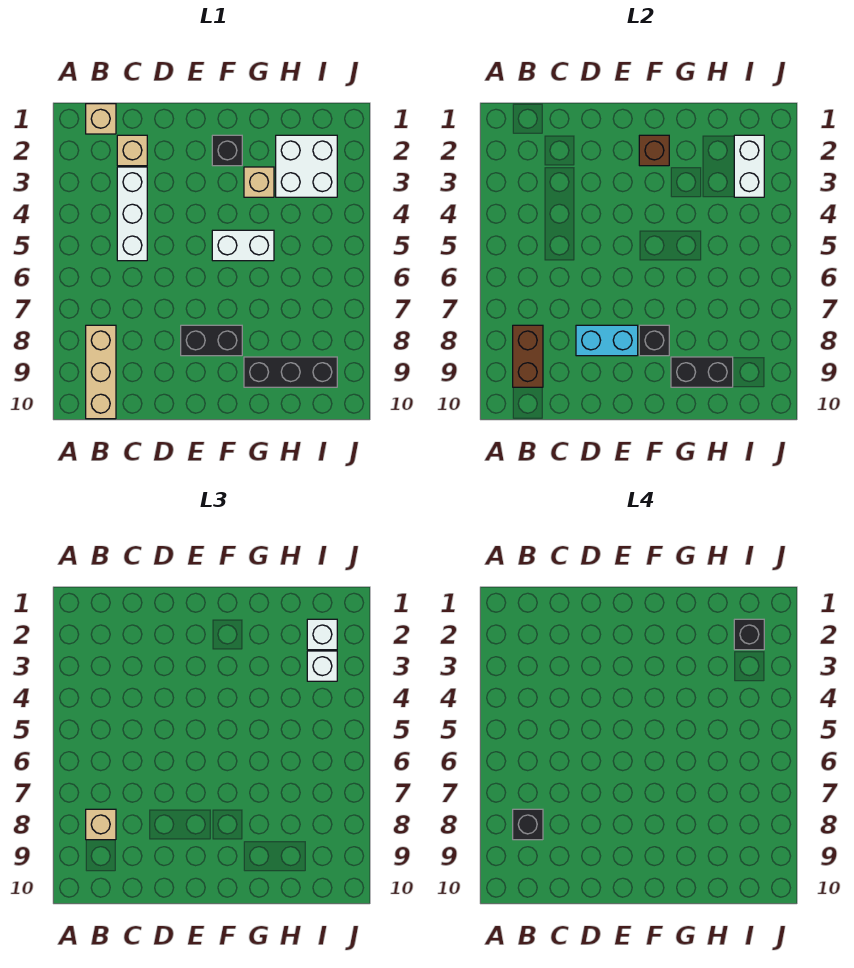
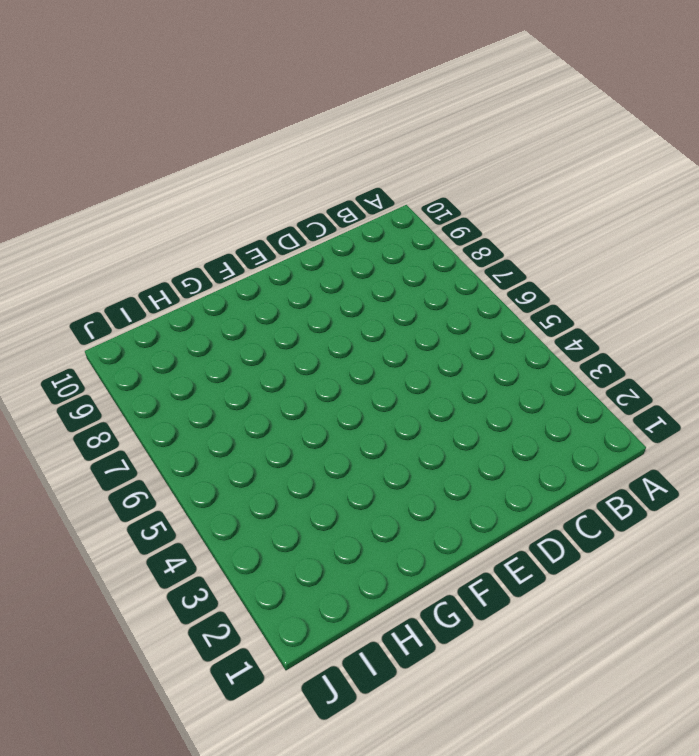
none -> tan brick B1 level 1
none -> tan brick B8:B10 level 1
none -> tan brick C2 level 1

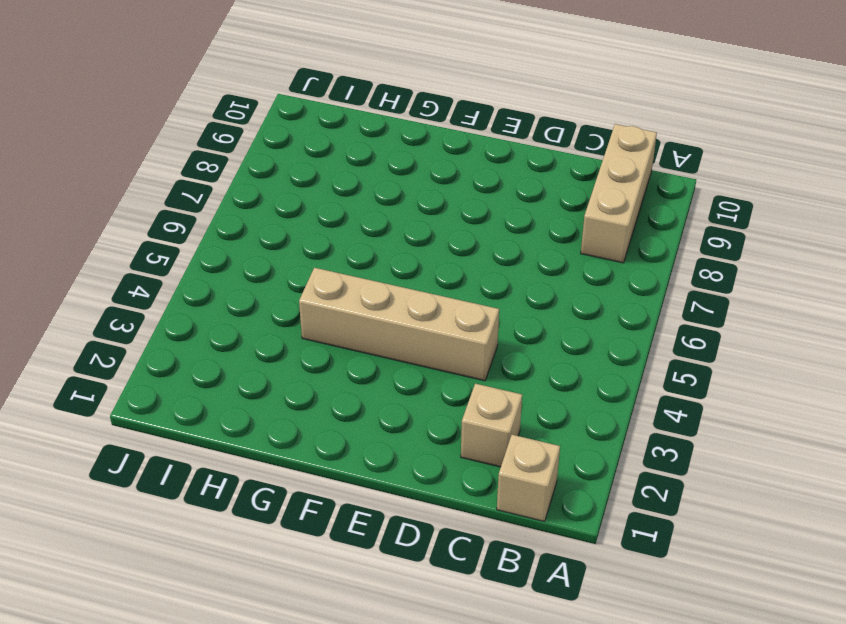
tan brick D4:G4 level 1 -> none
none -> white brick C3:C5 level 1
none -> black brick E8:F8 level 1
none -> black brick F2 level 1

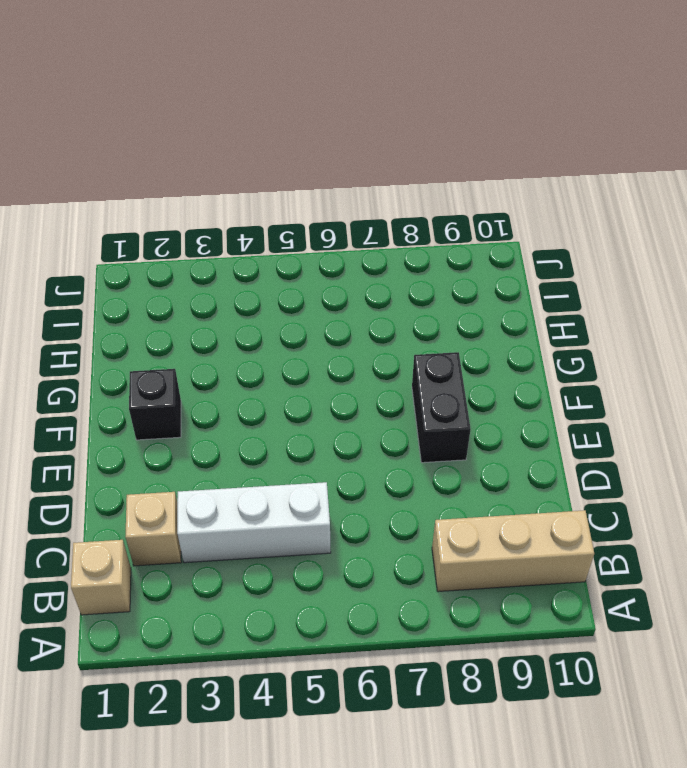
none -> white brick F5:G5 level 1
none -> tan brick G3 level 1
none -> black brick G9:I9 level 1

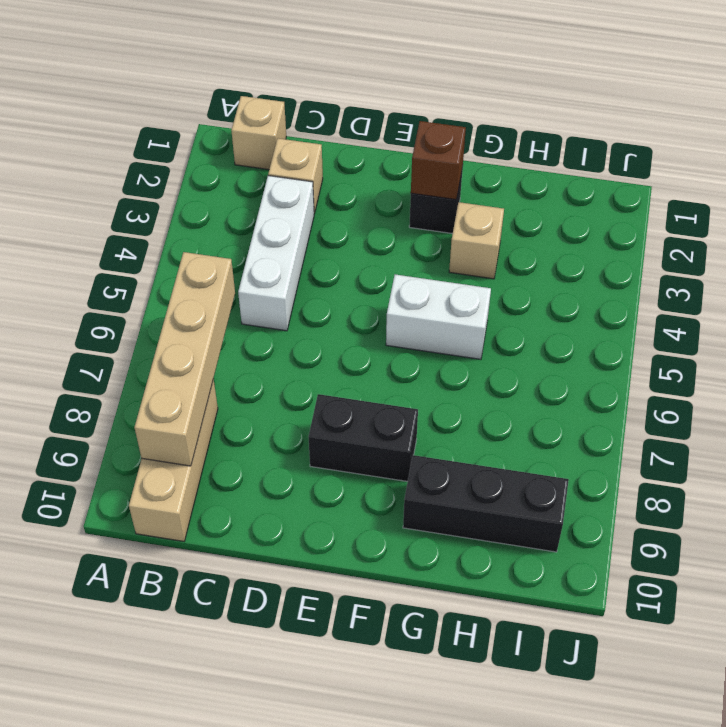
tan brick B6:B9 level 2 -> brown brick B8:B9 level 2
none -> white brick H2:I3 level 1
none -> cyan brick D8:E8 level 2
none -> black brick F8 level 2

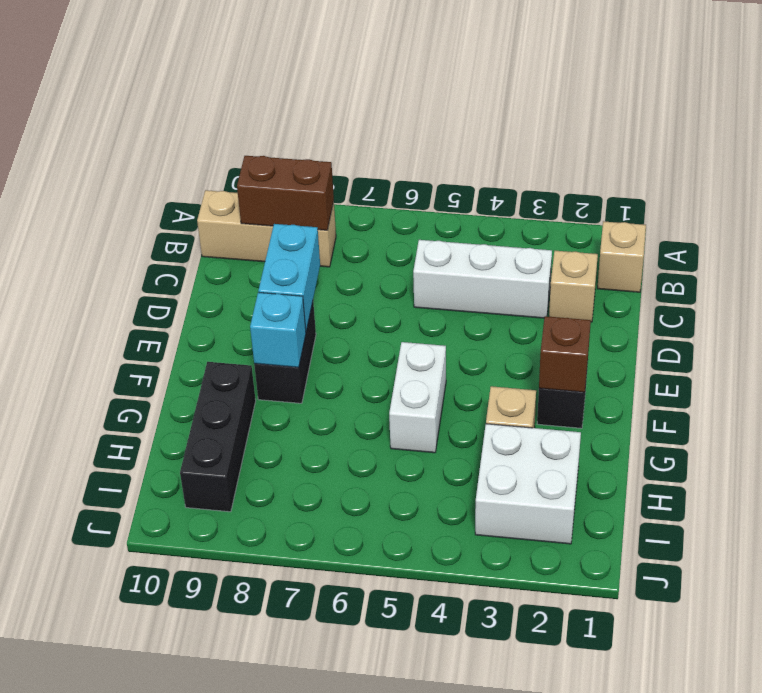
cyan brick F8 level 2 -> black brick F8 level 2
none -> black brick G9:H9 level 2
none -> white brick I2:I3 level 2
none -> tan brick B8 level 3

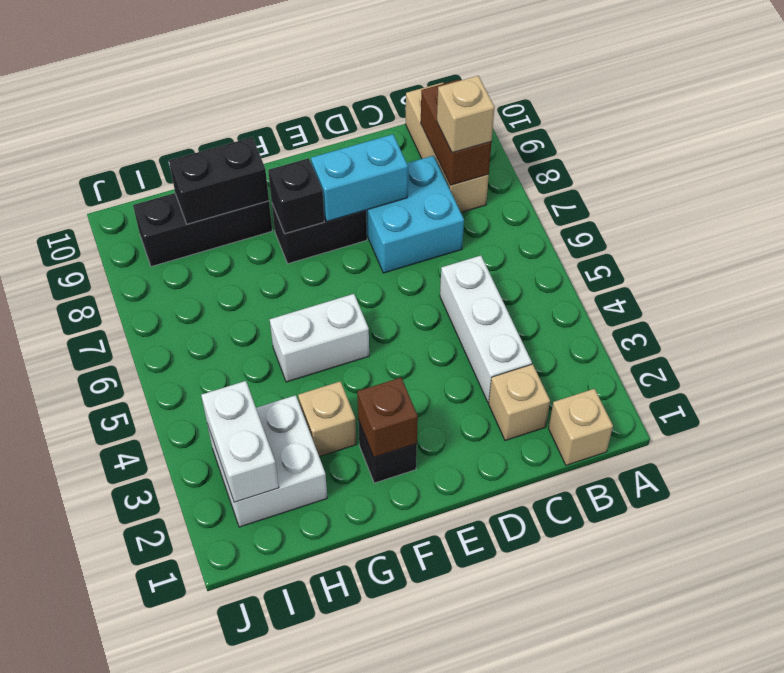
cyan brick C7:D8 level 1 -> none
none -> white brick I2 level 3
none -> white brick I3 level 3
none -> black brick B8 level 4

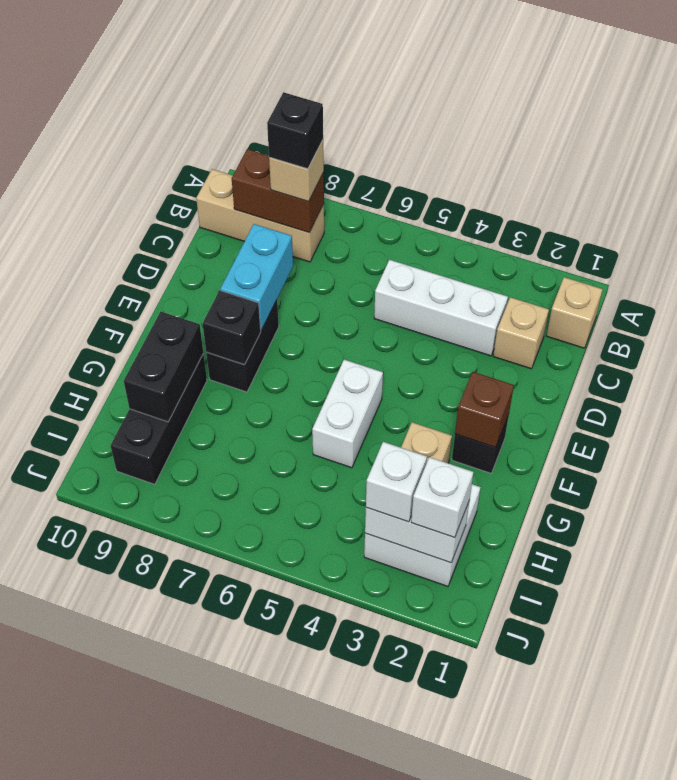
none -> black brick I2 level 4

